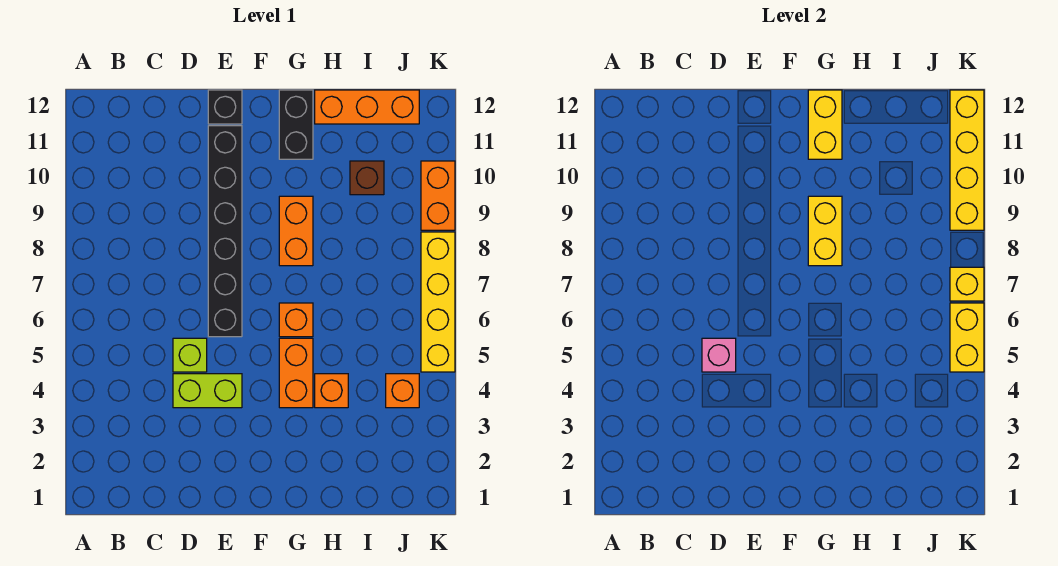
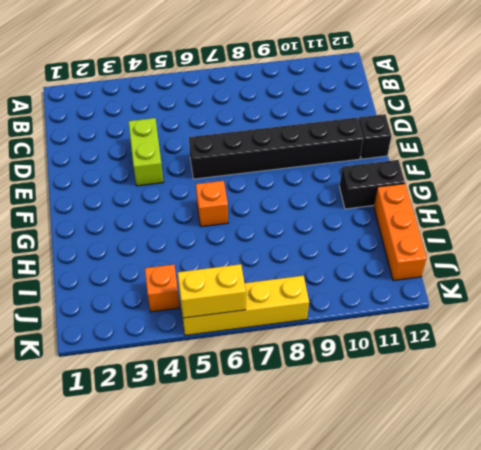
none -> lime brick D5 level 1
none -> orange brick G4:G5 level 1
none -> orange brick G8:G9 level 1

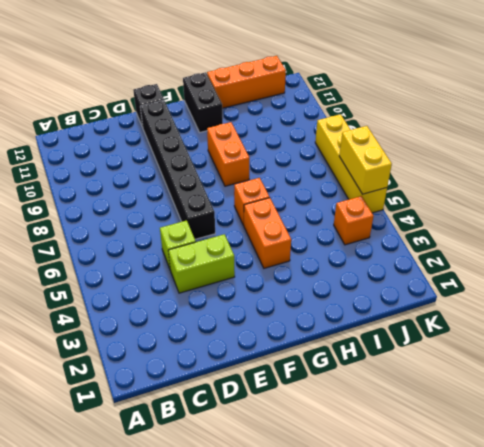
none -> orange brick H4 level 1
none -> brown brick I10 level 1
none -> orange brick K9:K10 level 1

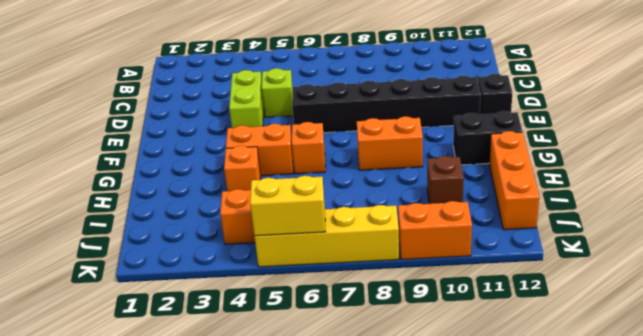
none -> pink brick D5 level 2
none -> yellow brick G8:G9 level 2
none -> yellow brick G11:G12 level 2

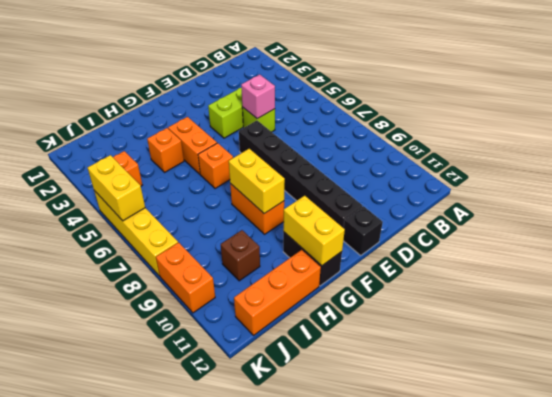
none -> yellow brick K7 level 2
none -> yellow brick K9:K12 level 2

